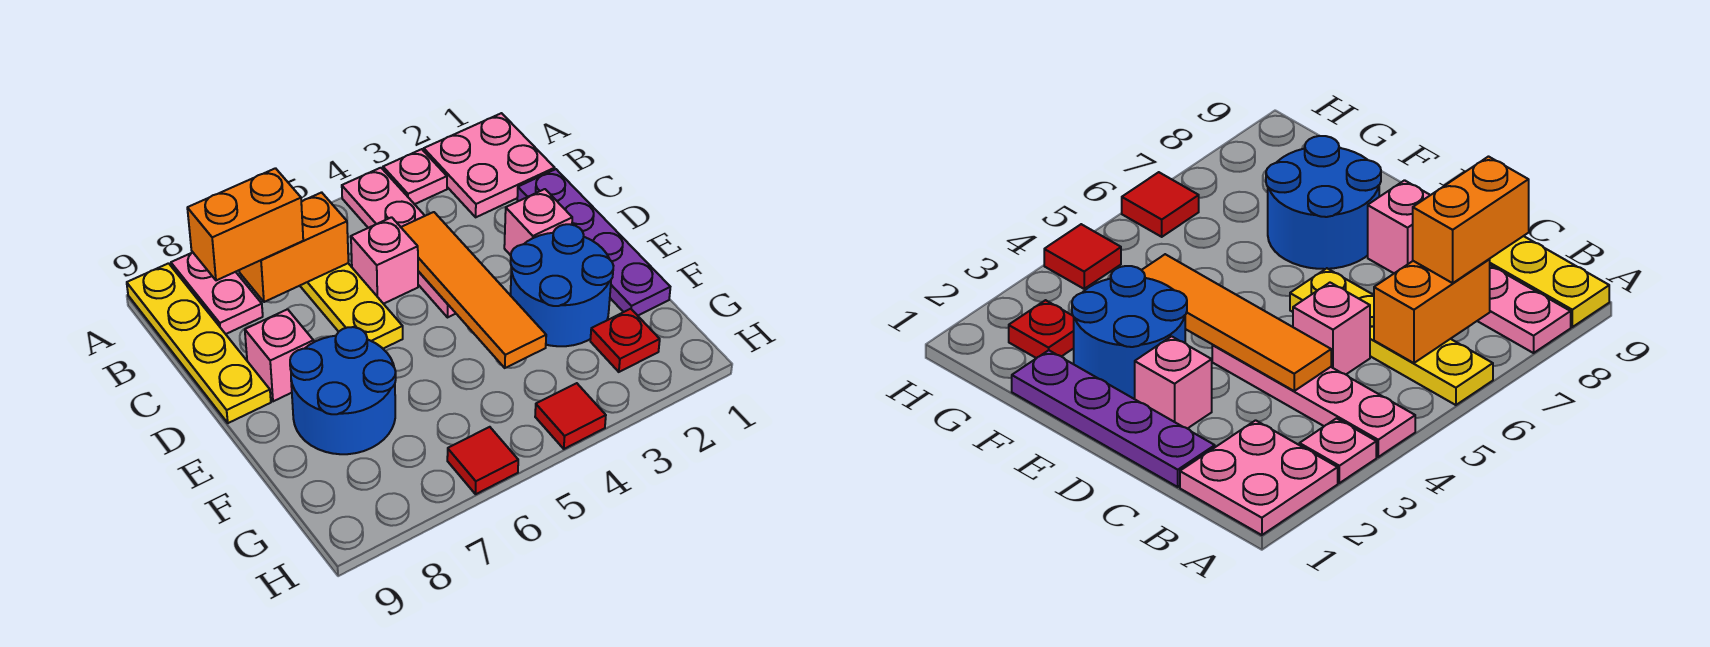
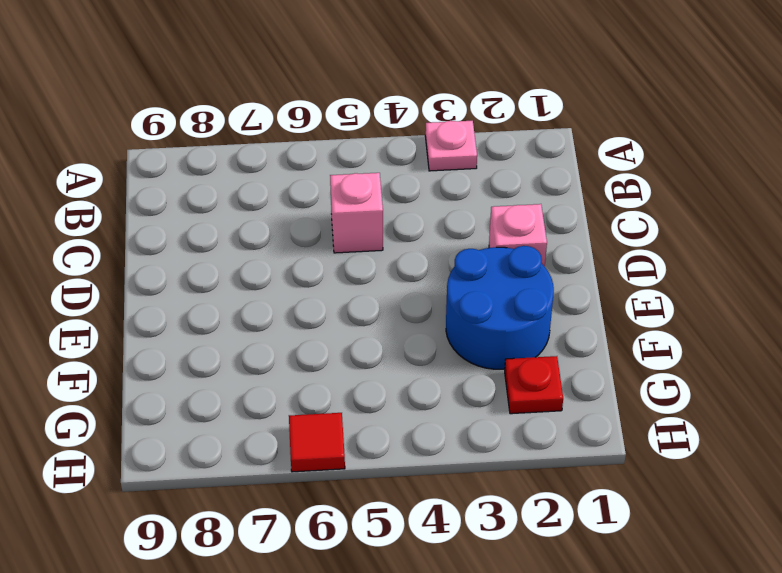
none -> pink plate A1:B2 level 1
none -> pink plate A4:D4 level 1
none -> yellow plate A6:D6 level 1

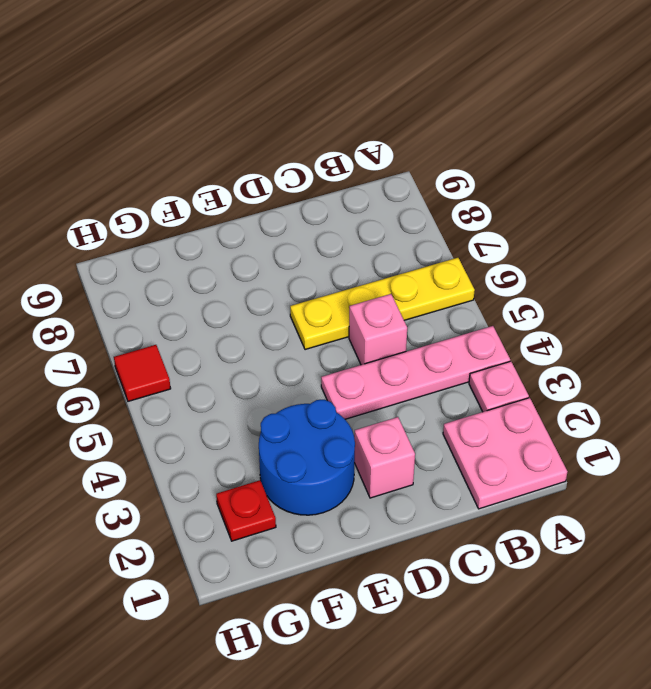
none -> pink plate A8:B8 level 1
none -> yellow plate A9:D9 level 1
none -> purple plate C1:F1 level 1

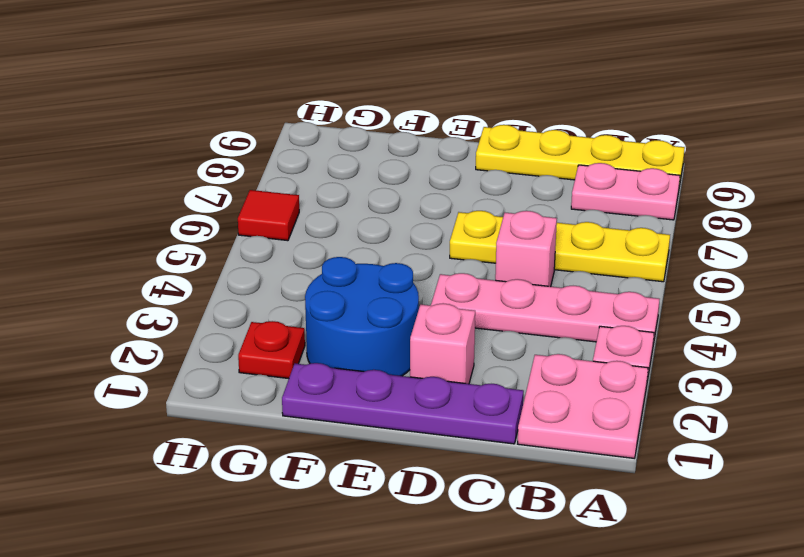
none -> pink brick D8 level 1
none -> blue round brick E7:F8 level 1
none -> red tile H4 level 1

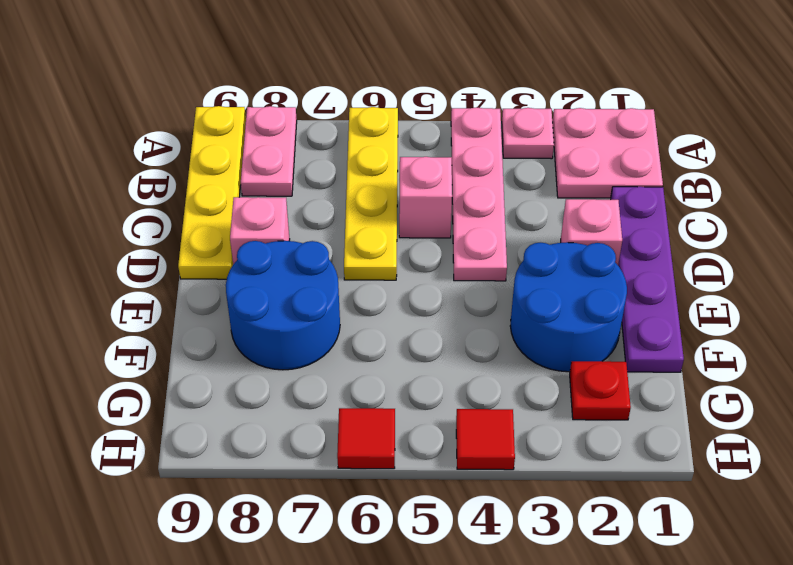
none -> orange brick B6:B7 level 2
none -> orange tile C4:F4 level 2
none -> orange brick B7:B8 level 3

